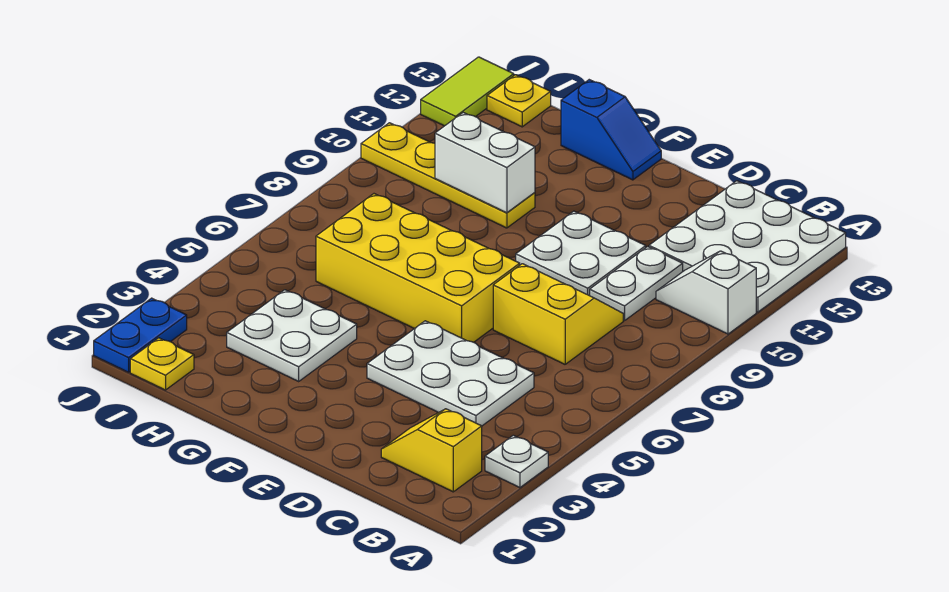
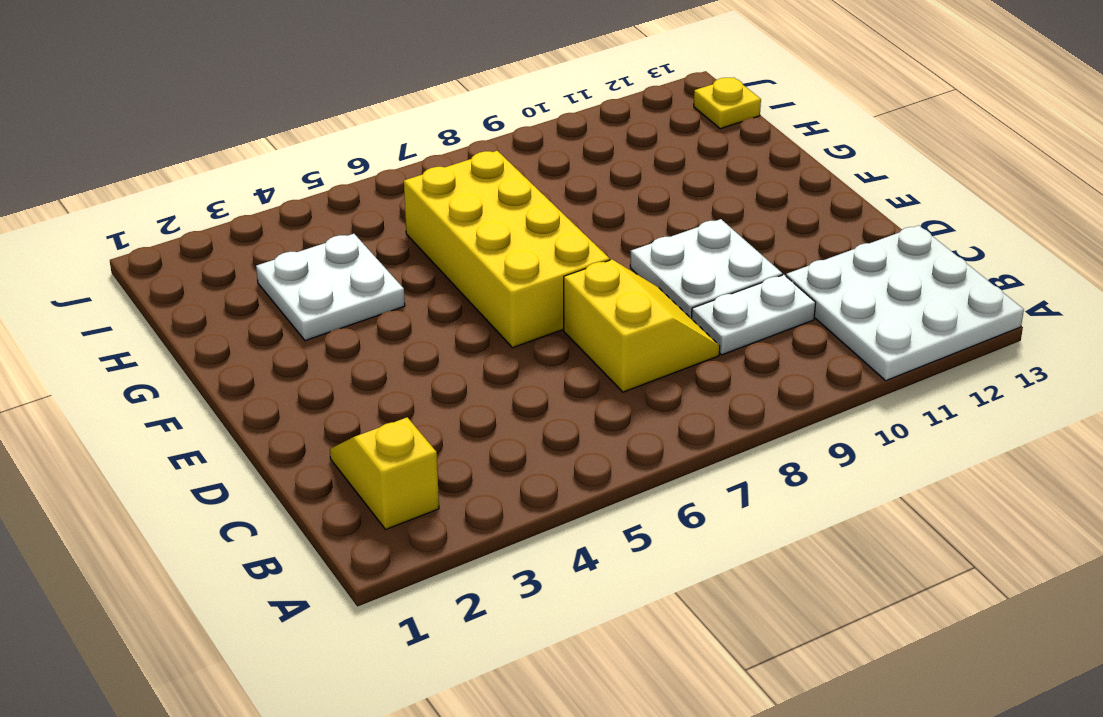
none -> white plate A3 level 1
none -> white slope A10:B10 level 1 top A
none -> white plate C4:E5 level 1

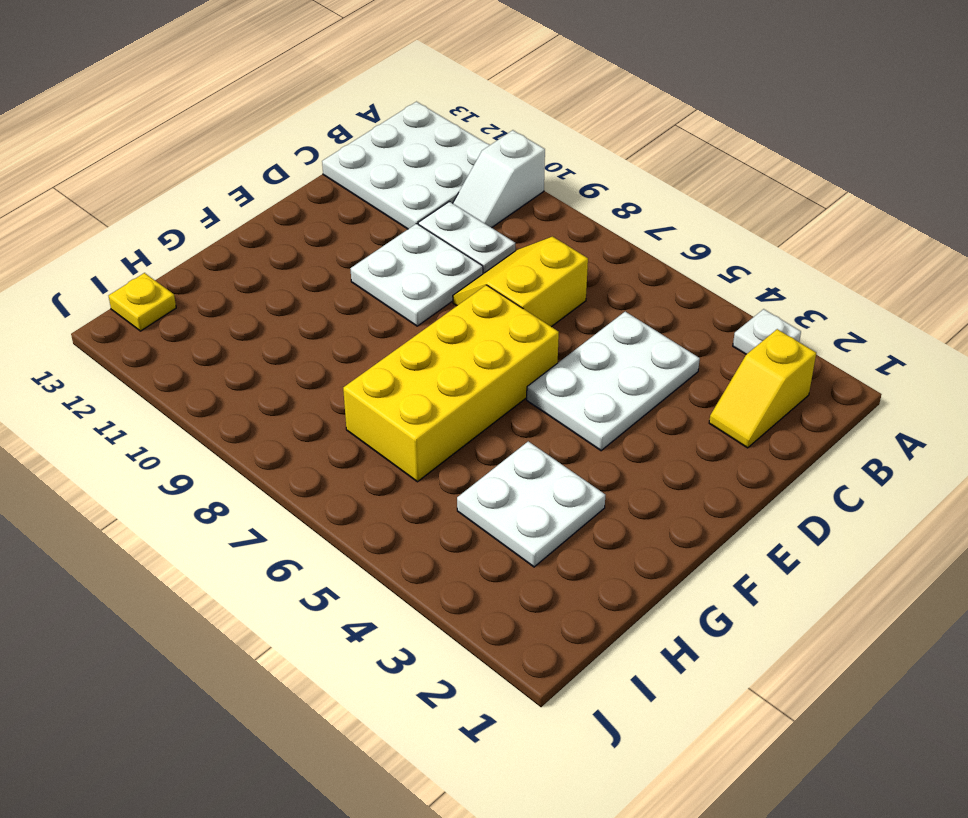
none -> blue slope F13:G13 level 1 top G
none -> yellow plate G10:J10 level 1
none -> yellow plate I1 level 1

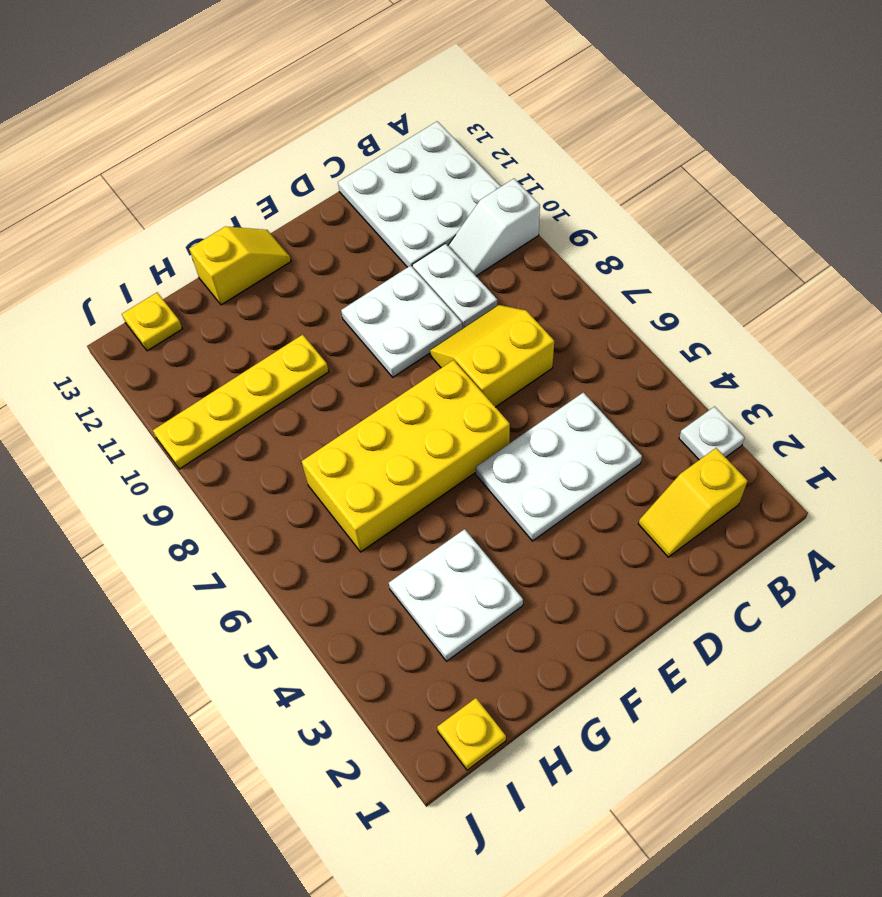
yellow slope F13:G13 level 1 top G -> blue slope F13:G13 level 1 top G
none -> blue plate J1:J2 level 1
none -> lime tile J12:J13 level 1
none -> white brick G10:H10 level 2

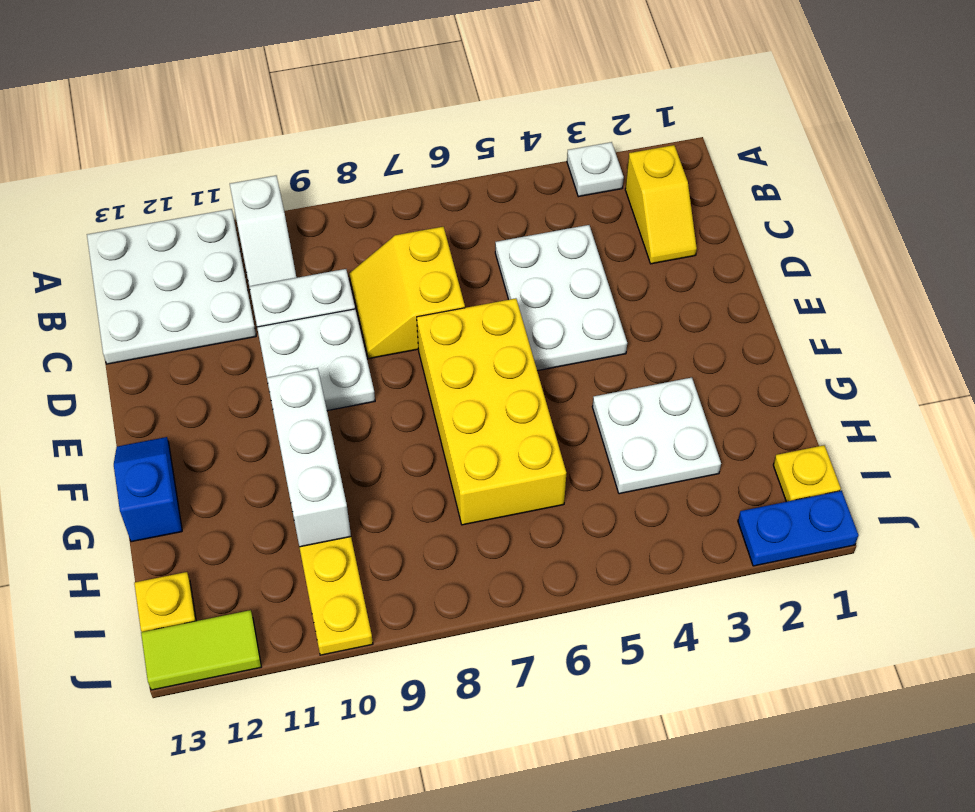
white brick F10:H10 level 2 -> white brick G10:H10 level 2

